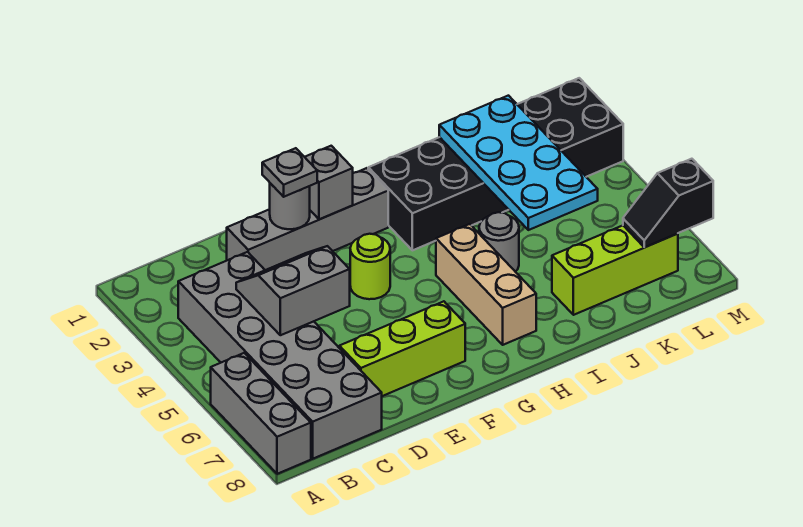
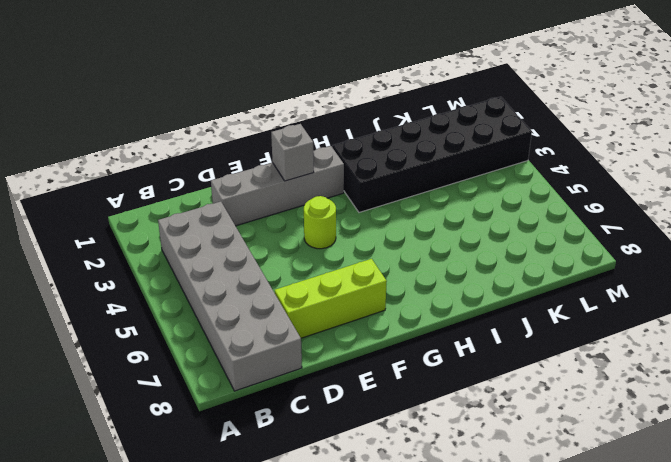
none -> grey brick A6:A8 level 1
none -> tan brick H5:H7 level 1
none -> grey round brick I5 level 1

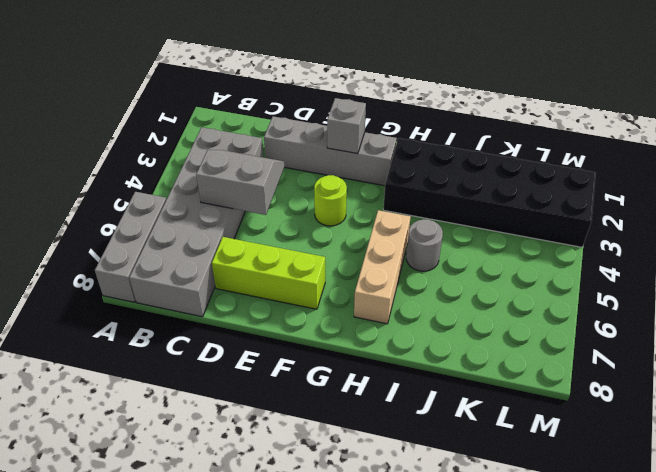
none -> lime brick J7:L7 level 1
none -> grey round brick E2 level 2
none -> cyan plate J2:K5 level 2

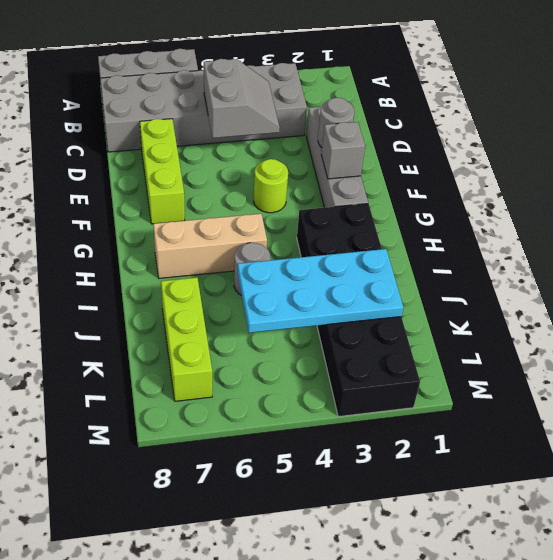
none -> black slope L7:M7 level 2 top M
none -> grey plate E2 level 3

